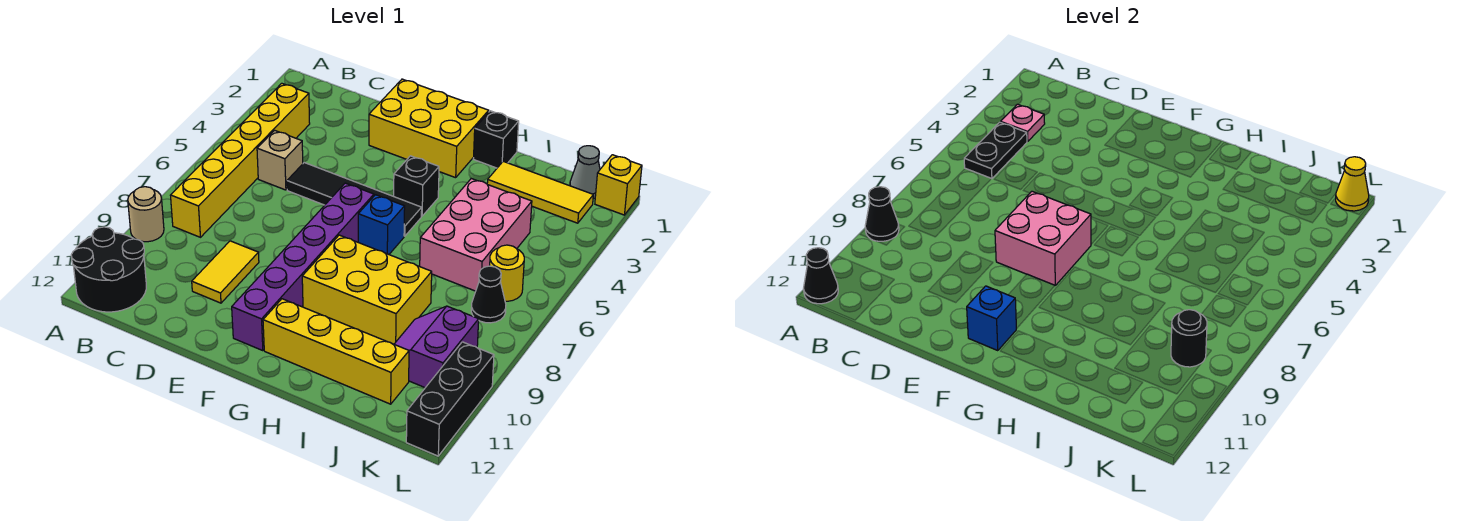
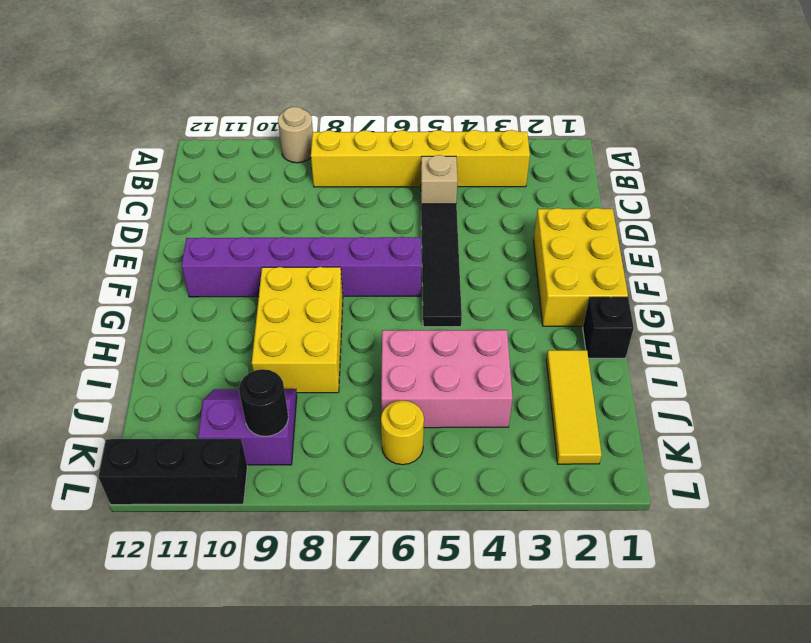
none -> black round brick A11:B12 level 1
none -> yellow tile D9:D10 level 1
none -> black brick G4 level 1

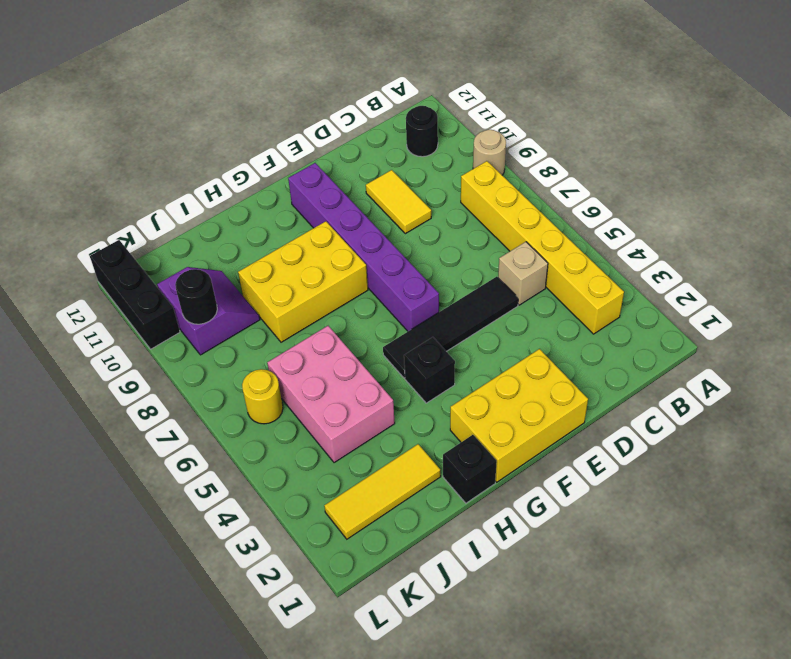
black round brick B11 level 1 -> black round brick A11:B12 level 1
none -> blue brick G6 level 1
none -> yellow brick G11:J11 level 1
none -> grey cone K1 level 1

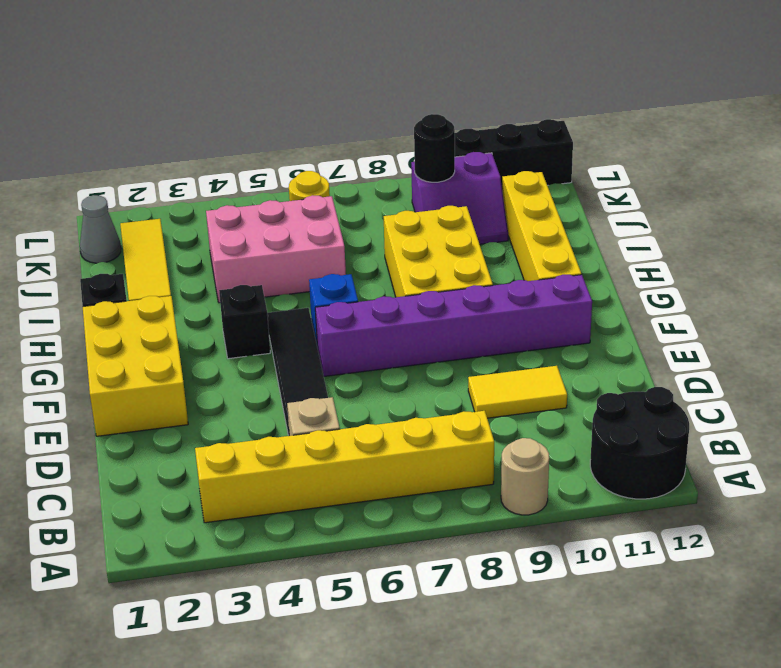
none -> black cone K7 level 1
none -> yellow brick L1 level 1
none -> black cone A9 level 2

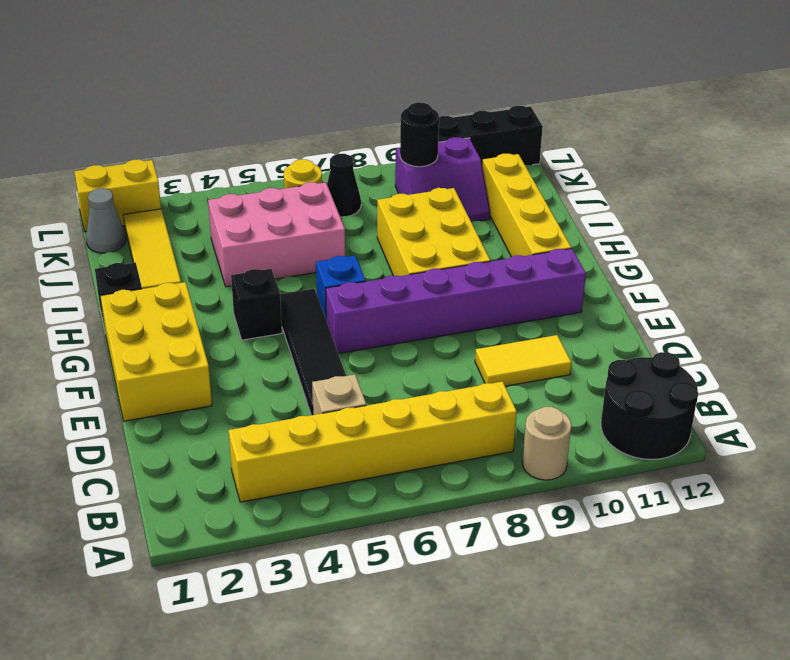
yellow brick L1:L2 level 1 -> yellow brick L1 level 1
none -> black cone A9 level 2
none -> black cone A12 level 2
none -> pink plate B3 level 2

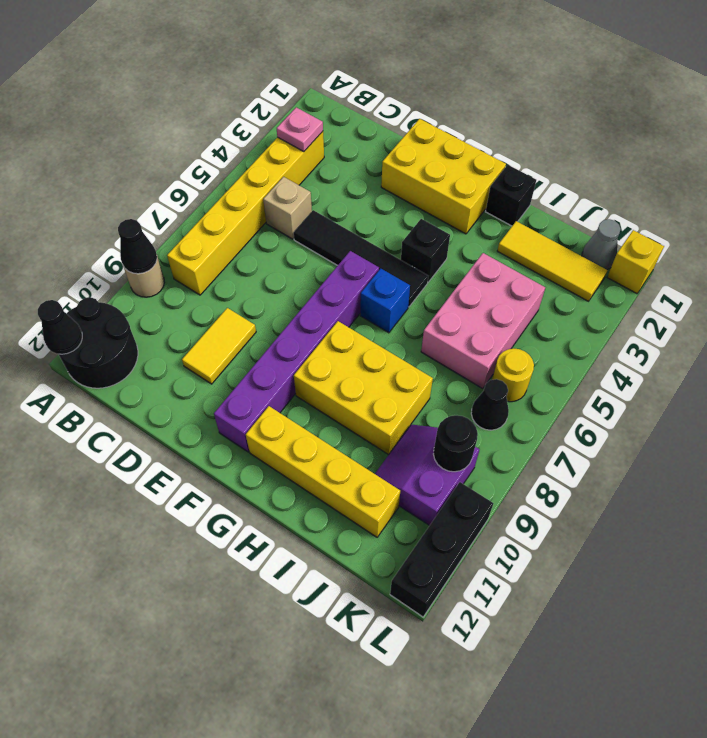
none -> black plate B4:B5 level 2
none -> pink brick E7:F8 level 2
none -> blue brick F11 level 2

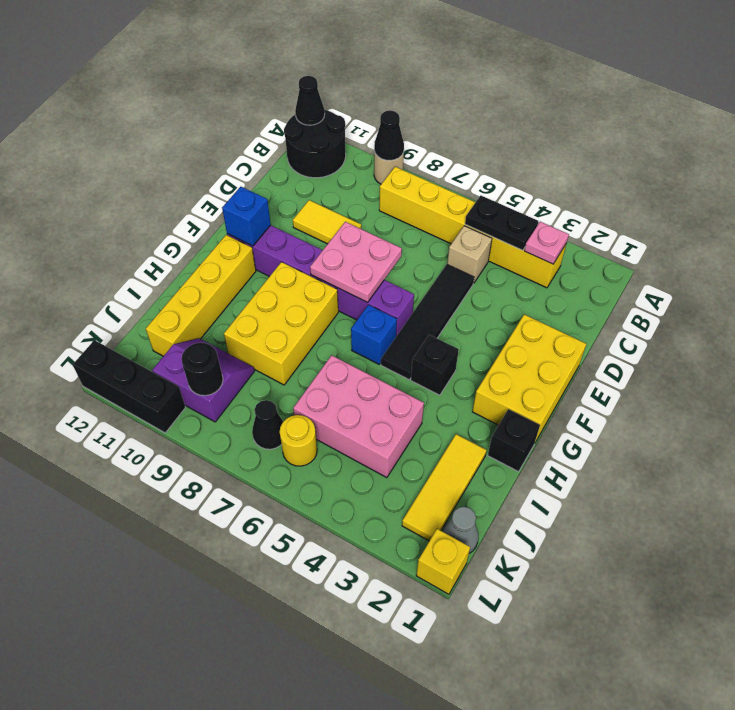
pink plate E7:F8 level 2 -> pink brick E7:F8 level 2
none -> yellow cone L1 level 2

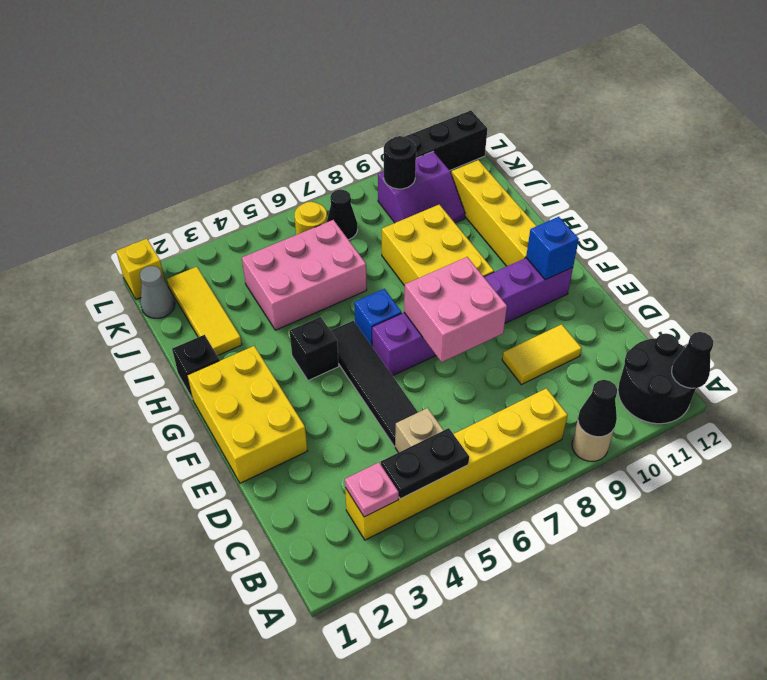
none -> yellow cone L1 level 2

